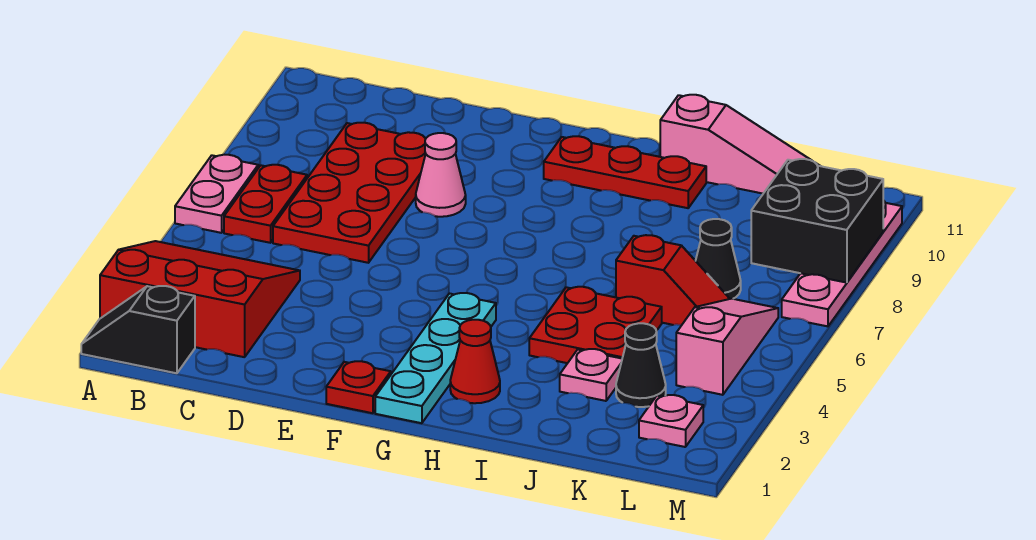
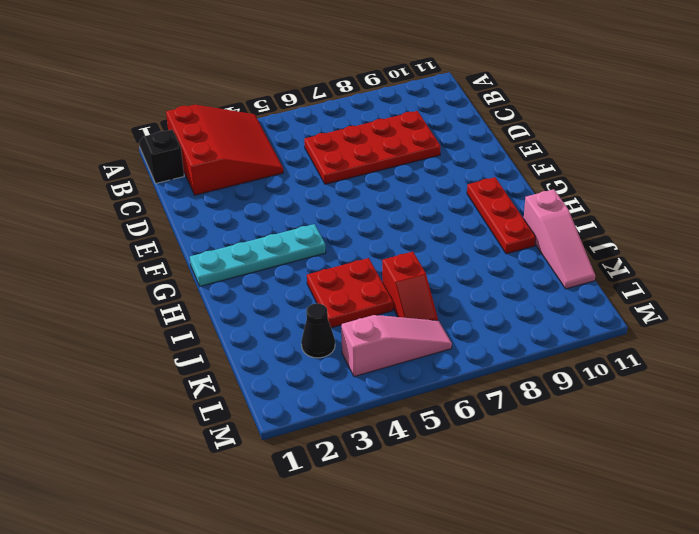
none -> pink plate A6:A7 level 1
none -> red plate B6:B7 level 1
none -> pink cone E8 level 1

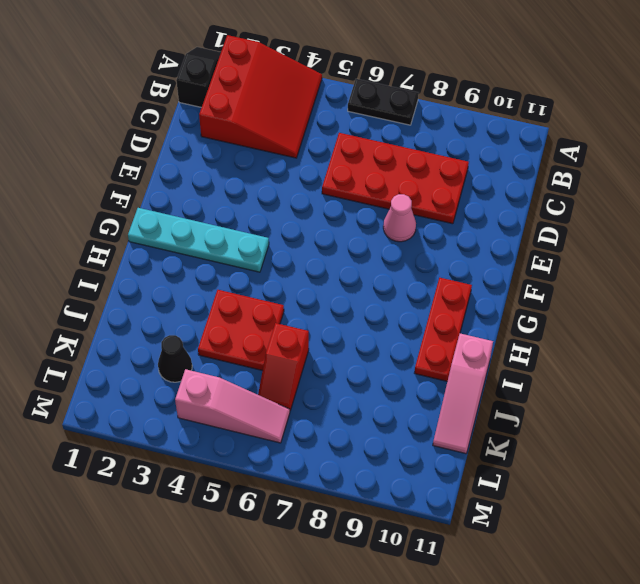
black plate A6:A7 level 1 -> pink plate A6:A7 level 1
none -> red plate B6:B7 level 1
none -> red plate F1 level 1
none -> red cone H2 level 1

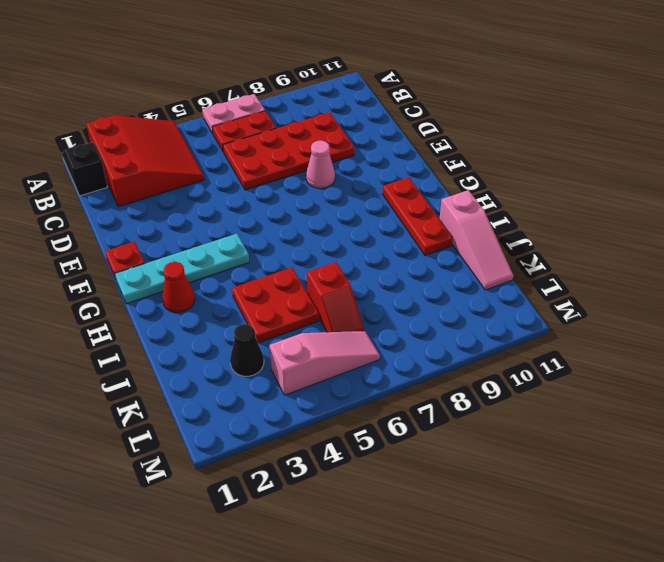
none -> pink plate J3 level 1
none -> black cone K7 level 1
none -> pink plate L2 level 1

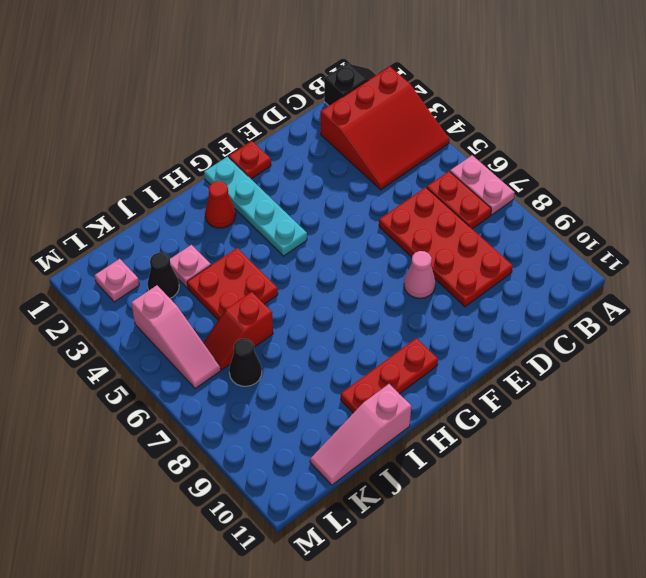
none -> pink plate M7:M10 level 1
none -> black brick L8:M9 level 2

